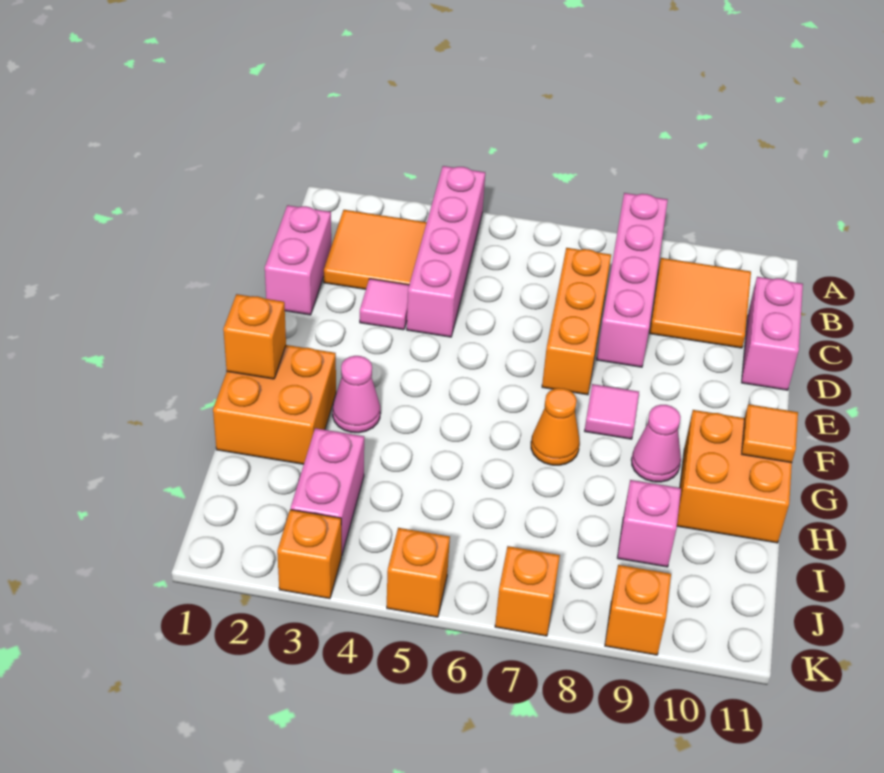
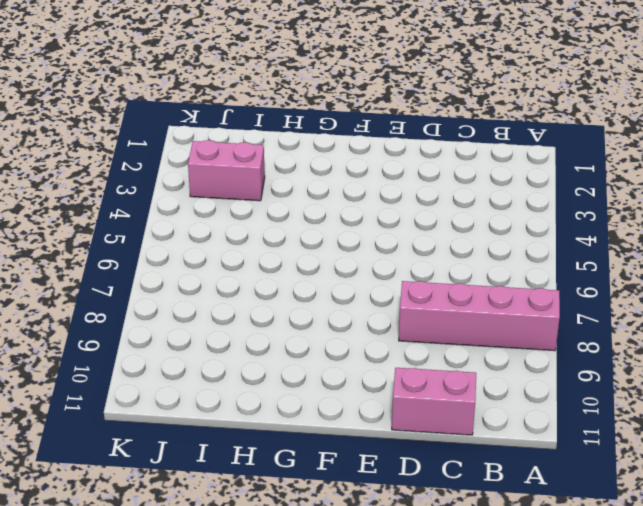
none -> pink brick A4:D4 level 1
none -> orange tile B2:C3 level 1
none -> orange tile B9:C10 level 1

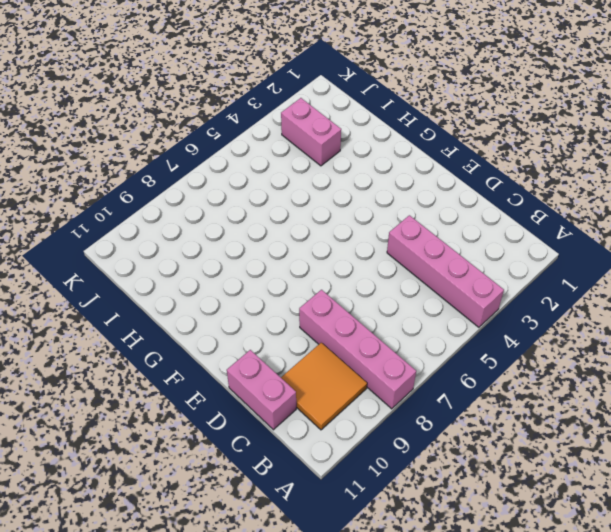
none -> orange tile B2:C3 level 1
none -> pink brick C1:D1 level 1
none -> orange brick C7:E7 level 1

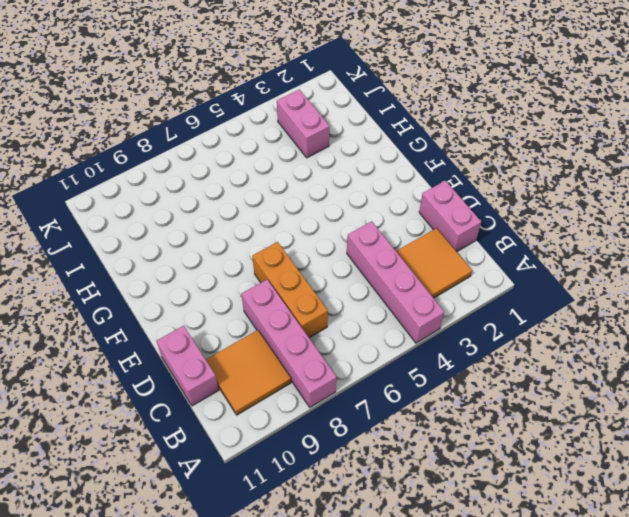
none -> pink tile D3 level 1
none -> pink tile F8 level 1
none -> orange brick G1:H2 level 1

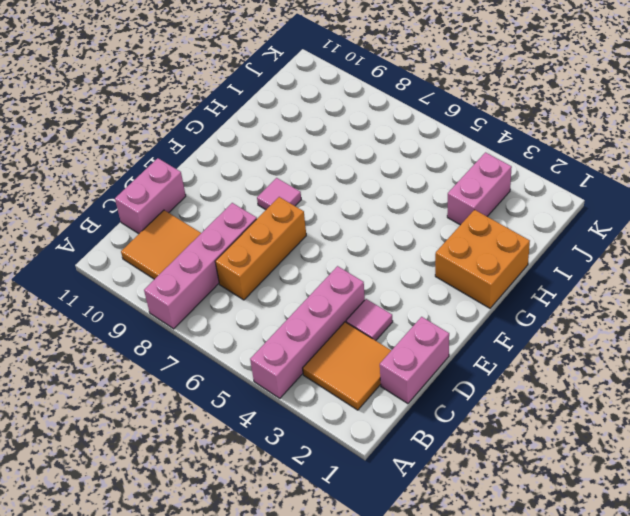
none -> pink cone G3 level 1
none -> orange cone G7 level 1
none -> pink cone G9 level 1

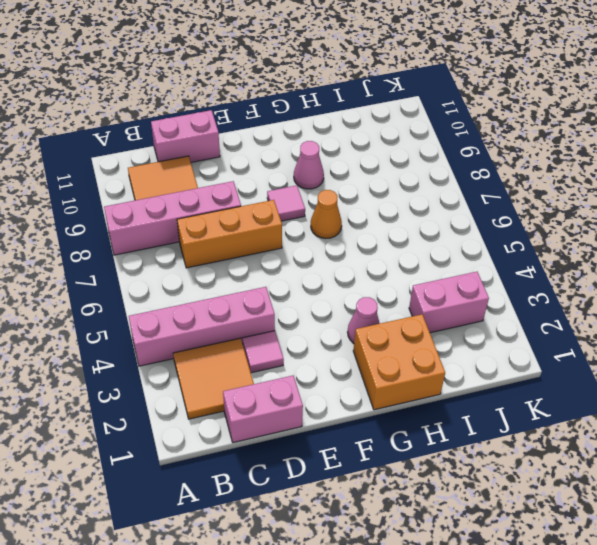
none -> orange brick G10:H11 level 1
none -> pink brick I9 level 1
none -> orange brick K3 level 1

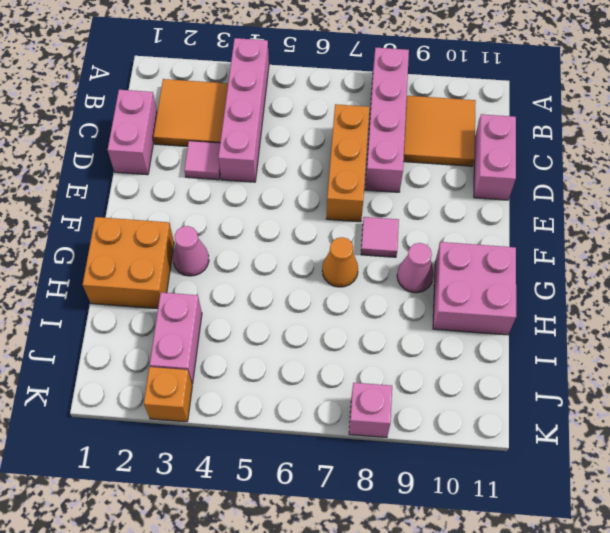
pink brick G10:H11 level 1 -> orange brick G10:H11 level 1
pink brick K8 level 1 -> pink brick I9 level 1
none -> orange brick K5 level 1
none -> orange brick K7 level 1
none -> orange brick K9 level 1

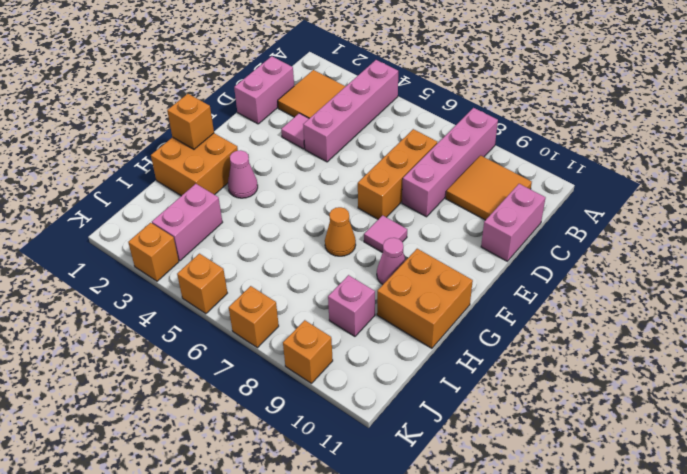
none -> orange tile G11 level 2

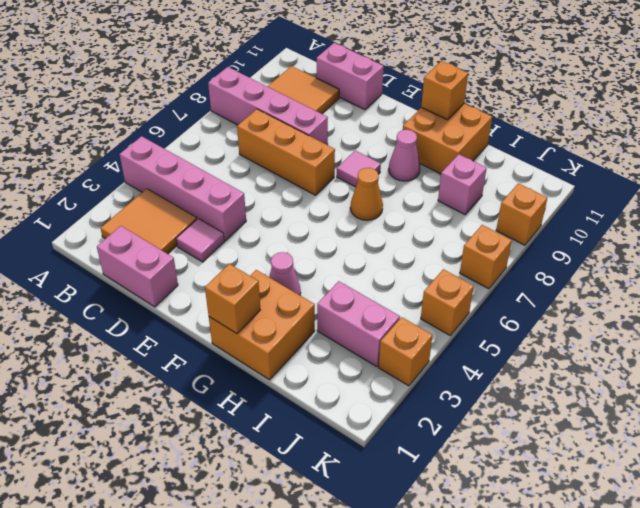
orange brick G11 level 2 -> orange tile G11 level 2

